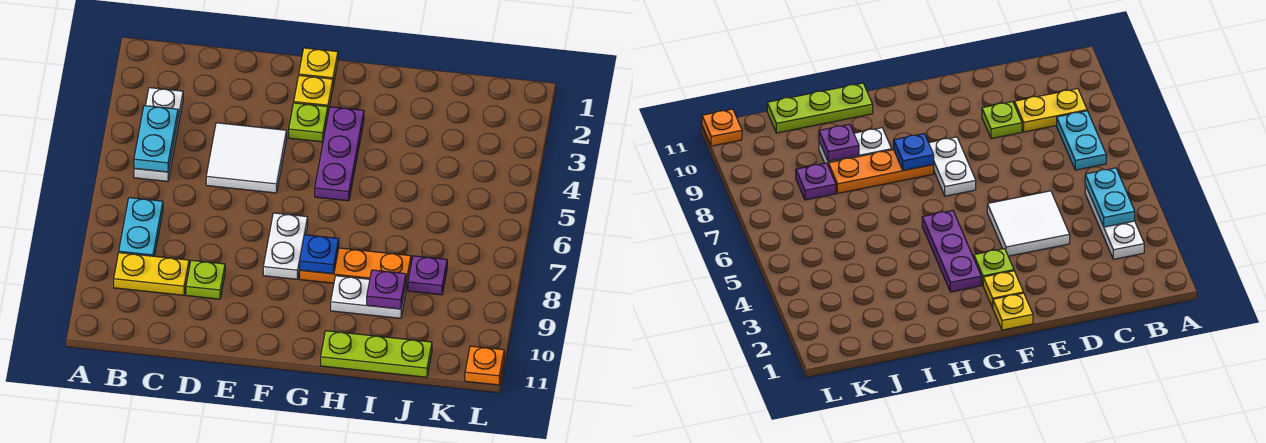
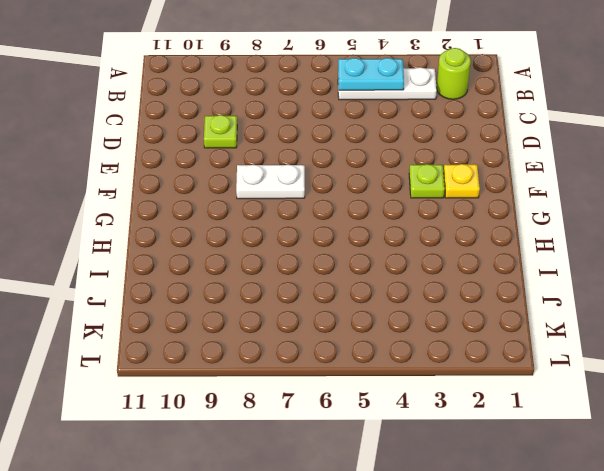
lime round brick B2 level 1 -> none
none -> cyan plate B7:B8 level 1
none -> yellow plate B9:C9 level 1
none -> white tile D4:E5 level 1

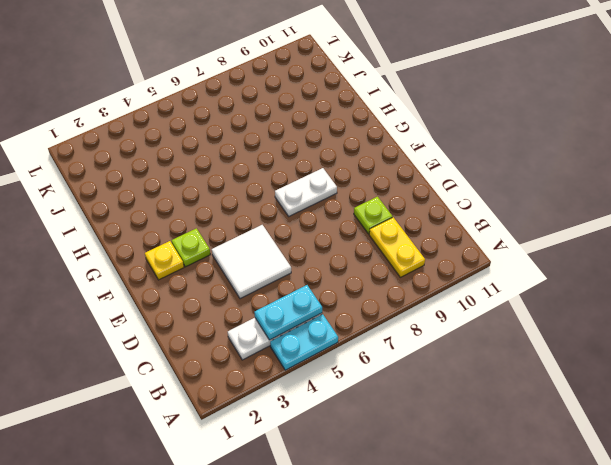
cyan plate A4:A5 level 1 -> cyan plate B7:B8 level 1
none -> yellow plate F1 level 1
none -> purple plate G3:G5 level 1
none -> orange plate G8:I8 level 1

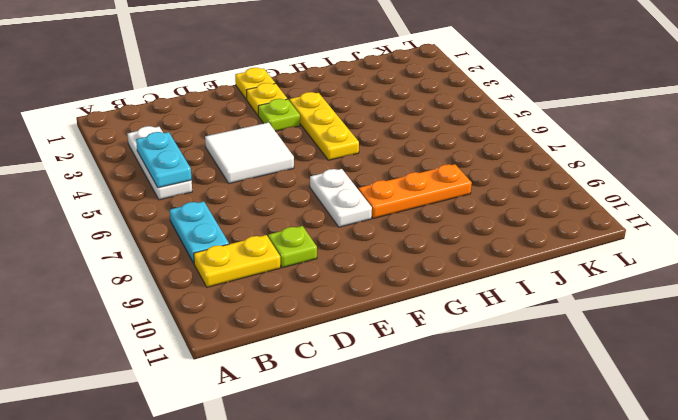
yellow plate G3:G5 level 1 -> purple plate G3:G5 level 1
none -> white plate H9:I9 level 1
none -> lime plate H11:J11 level 1
none -> purple plate J8 level 1

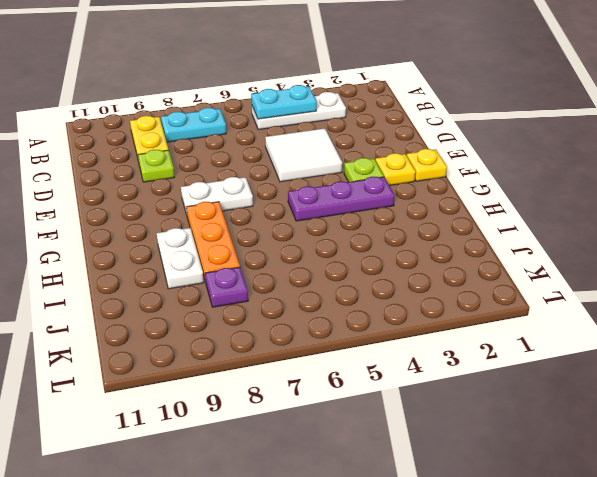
none -> lime plate H11:J11 level 1
none -> orange plate L11 level 1
none -> blue plate G8 level 2

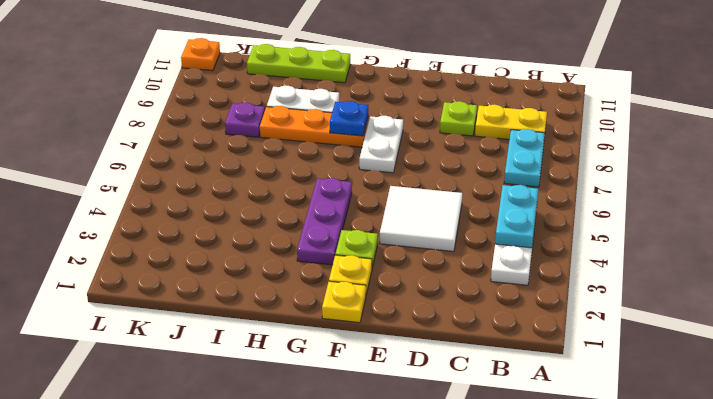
none -> purple plate I9 level 2

